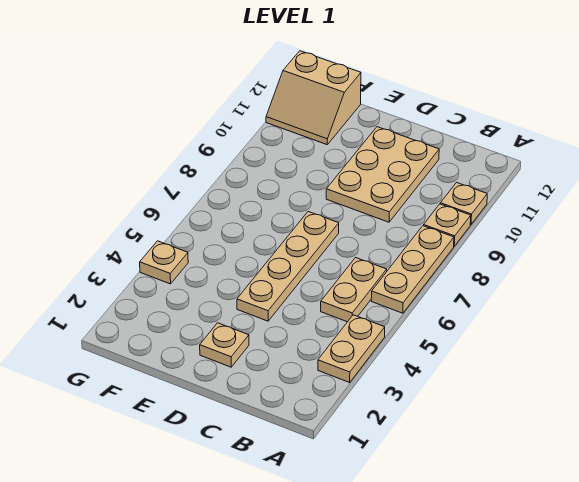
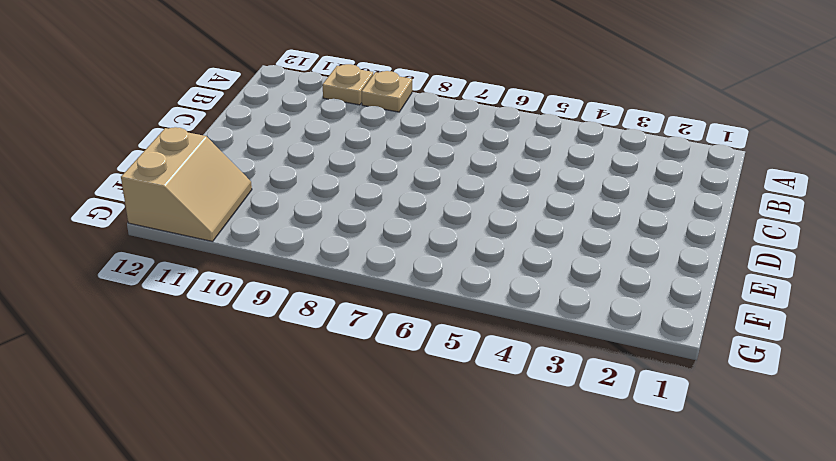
none -> tan plate A3:A4 level 1
none -> tan plate A6:A8 level 1

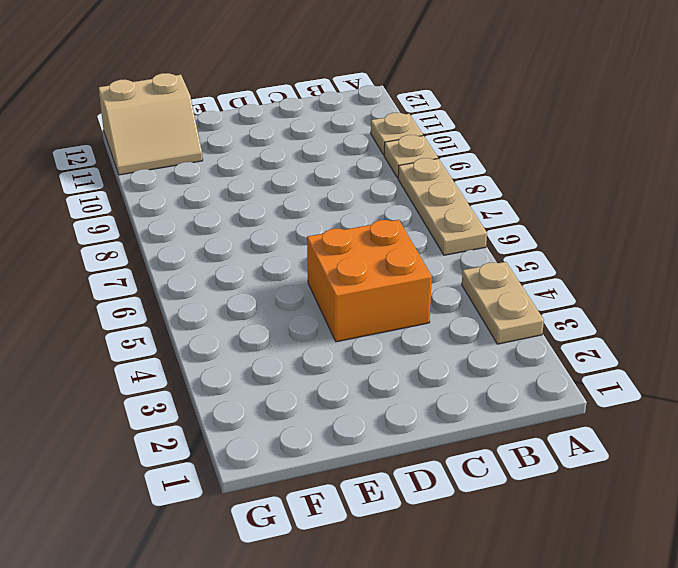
orange brick C4:D5 level 1 -> tan plate D4:D7 level 1
none -> tan plate B5:B6 level 1
none -> tan plate C9:D11 level 1

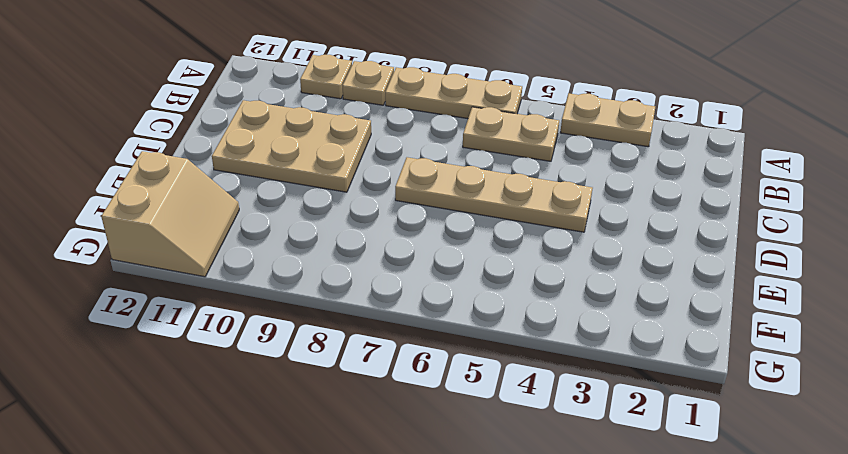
none -> tan plate D2 level 1
none -> tan plate G4 level 1

